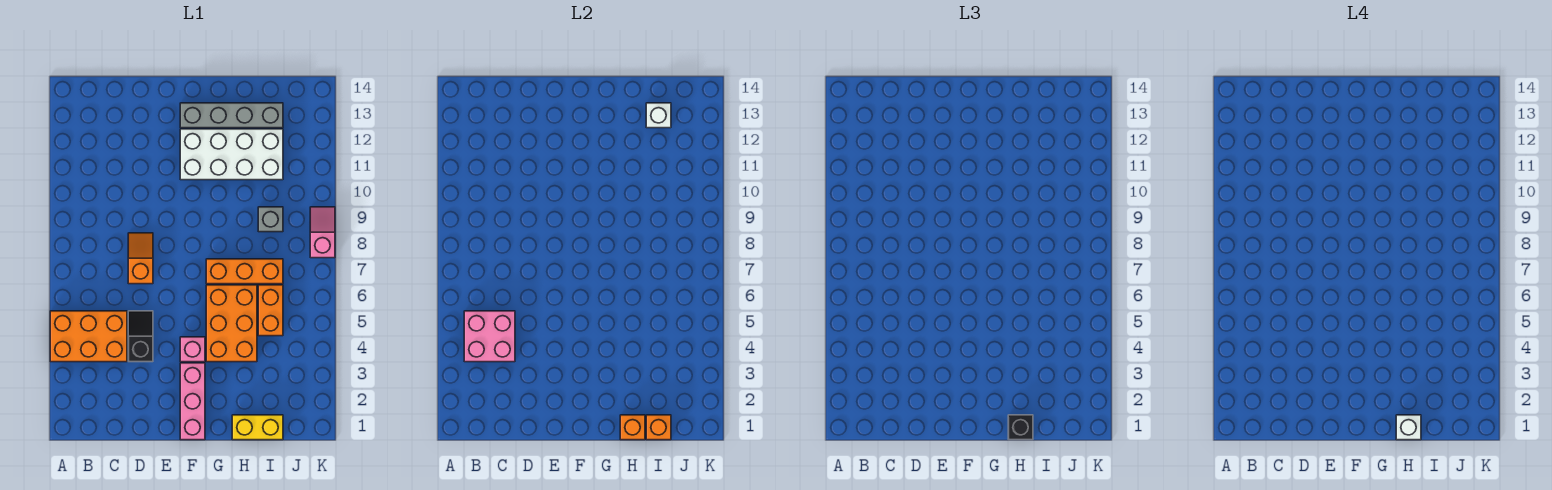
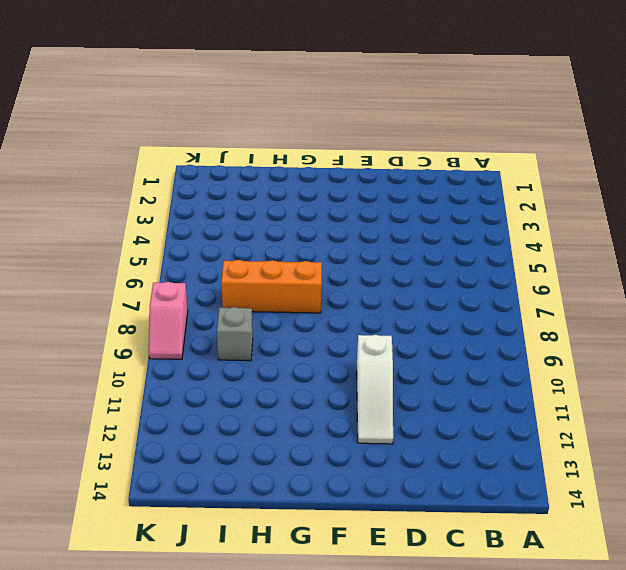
white slope E10:E12 level 1 top 10 -> none
none -> orange brick A4:C5 level 1
none -> black slope D4:D5 level 1 top 4
none -> orange slope D7:D8 level 1 top 7

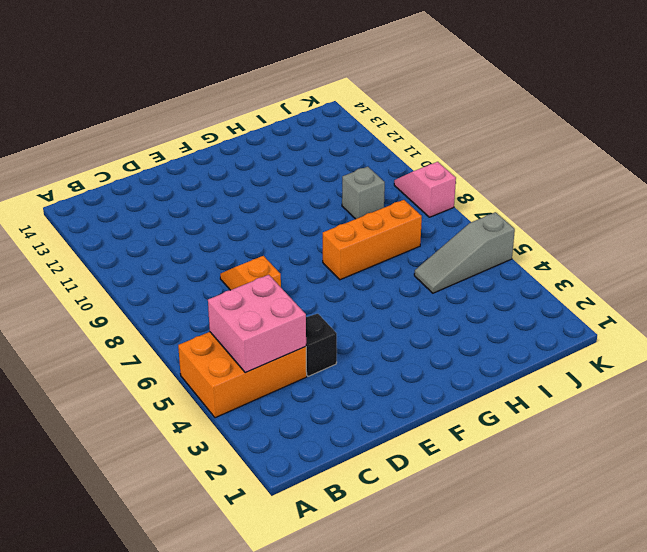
grey slope I5:K5 level 1 top K -> orange brick I5:I6 level 1
none -> pink brick F1:F3 level 1
none -> pink brick F4 level 1
none -> white brick F11:I12 level 1

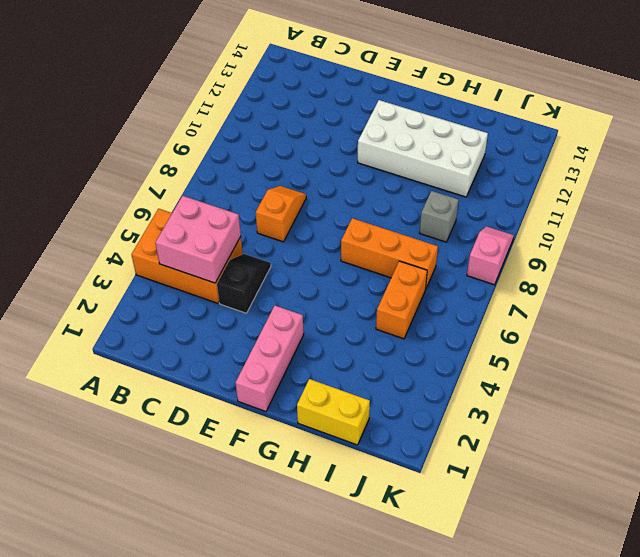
none -> pink brick F4 level 1
none -> grey brick F13:I13 level 1
none -> orange brick G4:H6 level 1

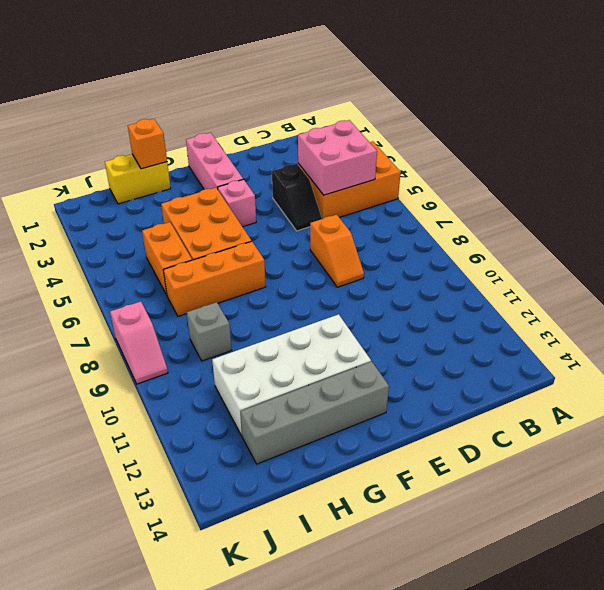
none -> orange brick I1 level 2
none -> white brick I13 level 2
none -> black brick H1 level 3

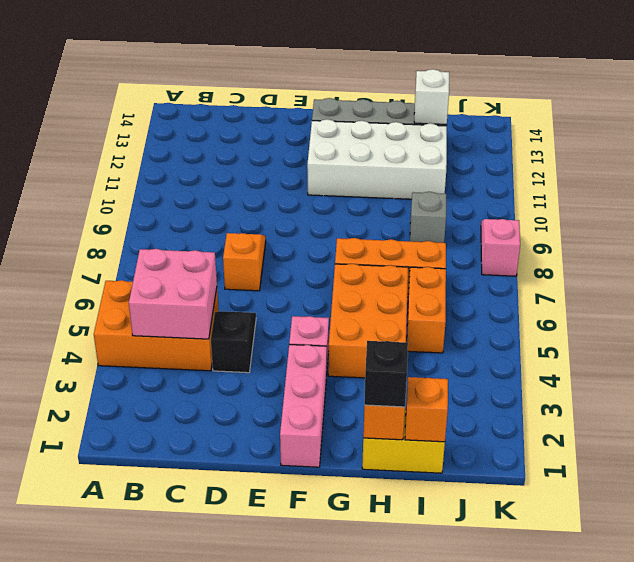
none -> white brick H1 level 4

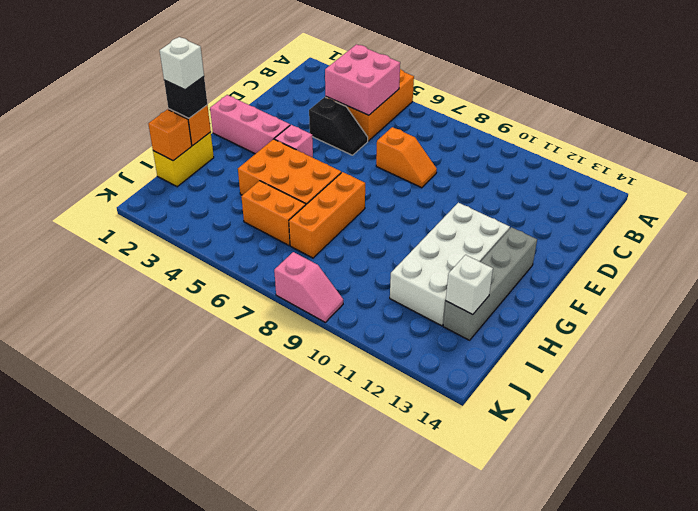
none -> grey brick I9 level 1

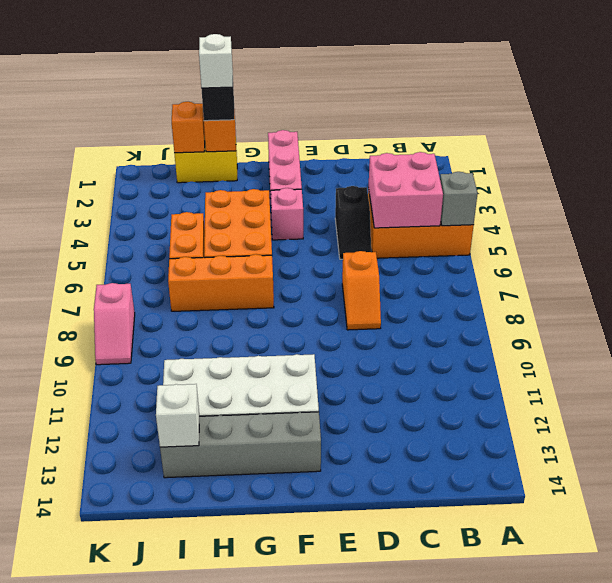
grey brick A5 level 2 -> grey brick I9 level 1

